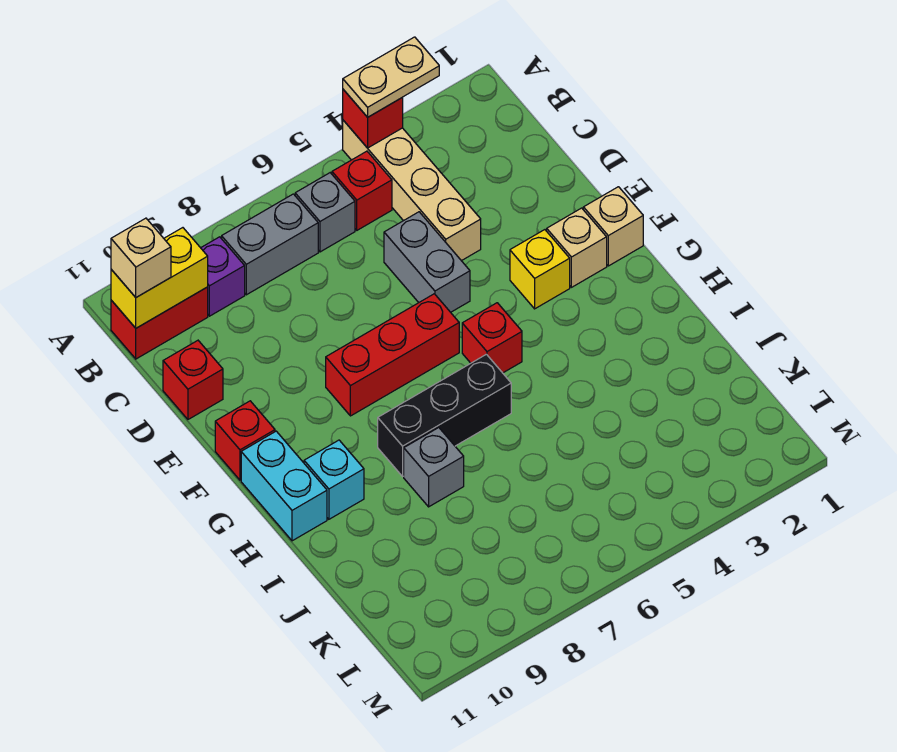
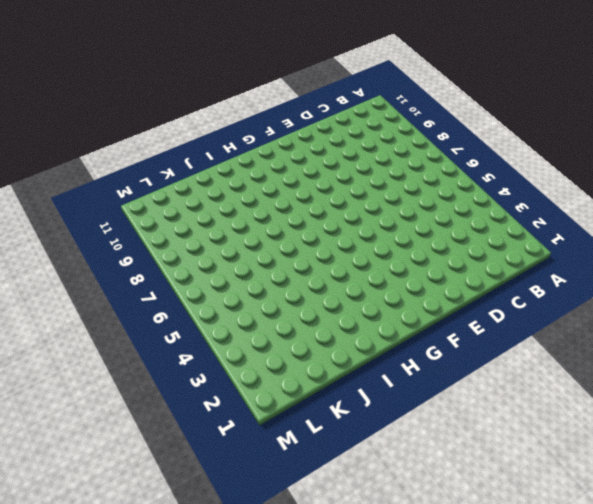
none -> tan brick A4:D4 level 1
none -> red brick B5 level 1
none -> grey brick B6 level 1

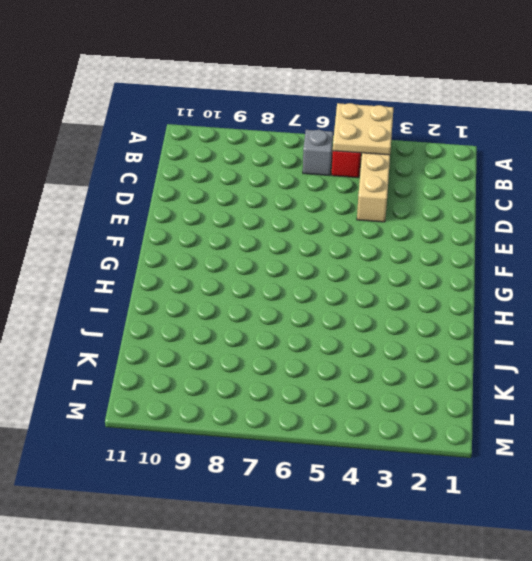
tan plate A4:B5 level 2 -> red brick A4 level 2
none -> grey brick B7:B8 level 1
none -> purple brick B9 level 1
none -> red brick B10:B11 level 1

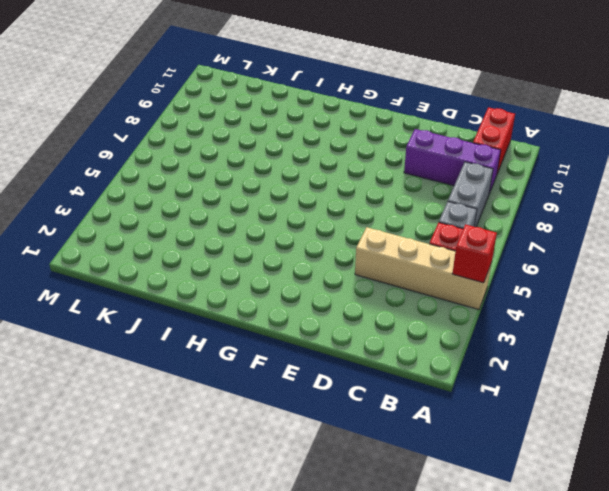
purple brick B9:D9 level 1 -> purple brick B9 level 1
none -> grey brick D5:E5 level 1
none -> red brick D11 level 1
none -> tan brick F1 level 1

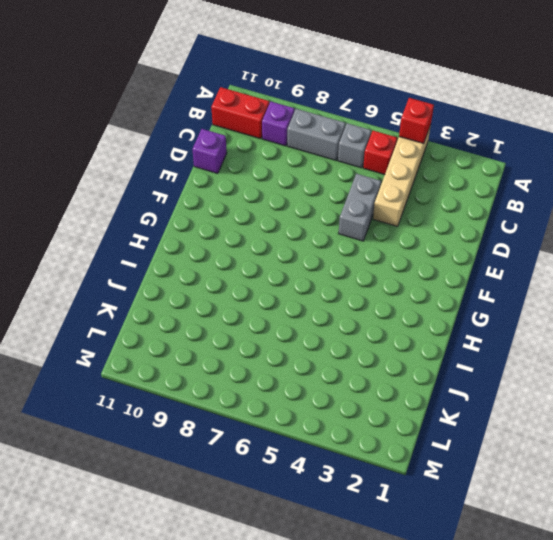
purple brick D11 level 1 -> red brick D11 level 1
none -> tan brick F1 level 1
none -> tan brick F2 level 1
none -> yellow brick F3 level 1

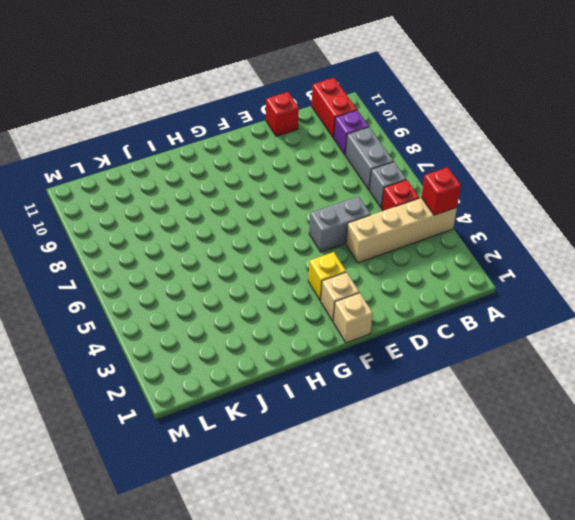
none -> red brick F6:F8 level 1
none -> red brick F11 level 1
none -> red brick G5 level 1

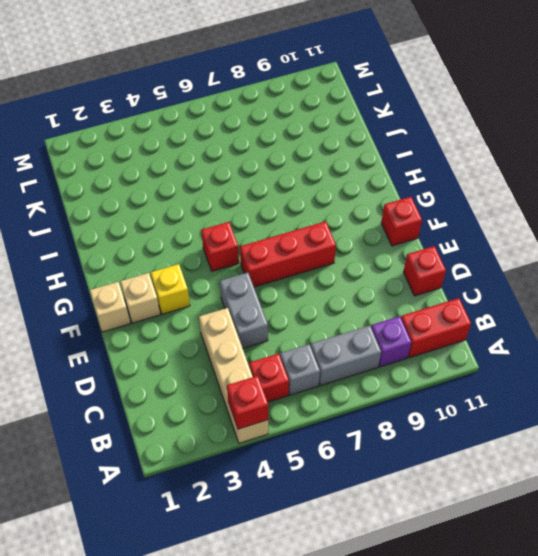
none -> cyan brick G11:H11 level 1
none -> black brick H6:H8 level 1
none -> cyan brick H10 level 1

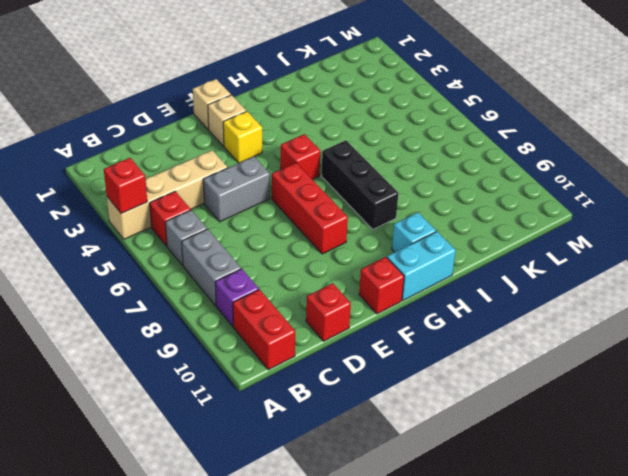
none -> grey brick I8 level 1
none -> yellow brick B10:B11 level 2
none -> tan plate A3:A4 level 3

